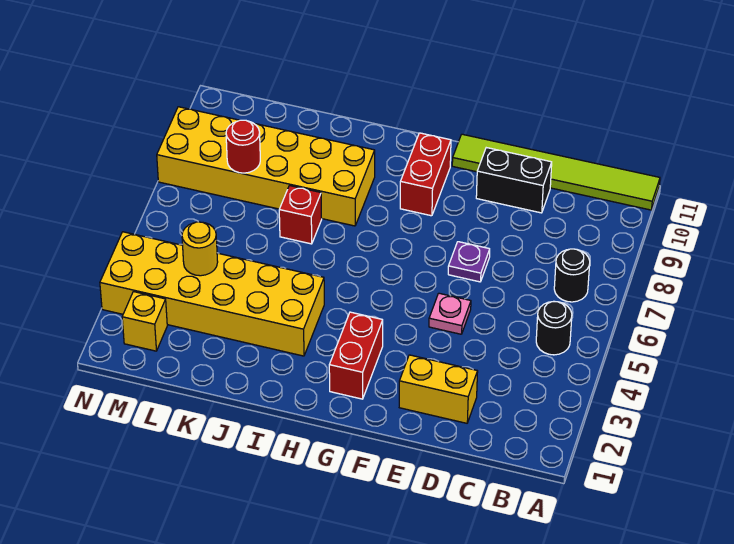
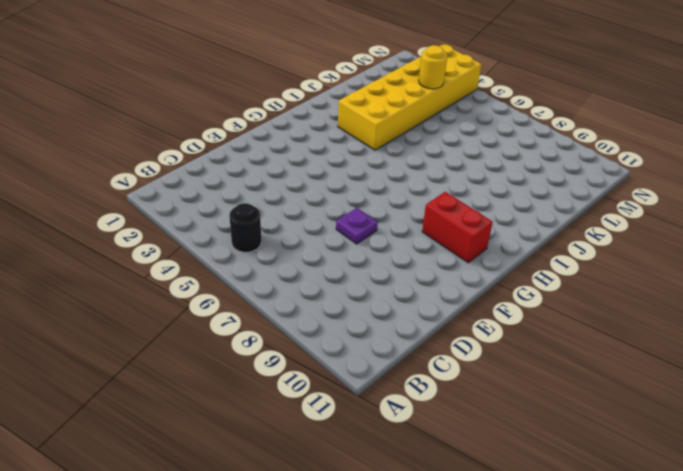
none -> lime tile A11:F11 level 1
none -> black round brick B7 level 1
none -> yellow brick D2:E2 level 1

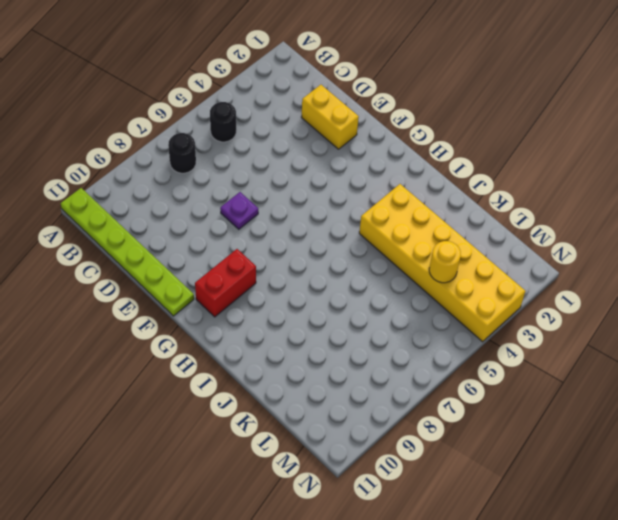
lime plate A11:F11 level 1 -> lime tile A11:F11 level 1
none -> black brick D10:E10 level 1
none -> pink plate E5 level 1
none -> red brick G2:G3 level 1

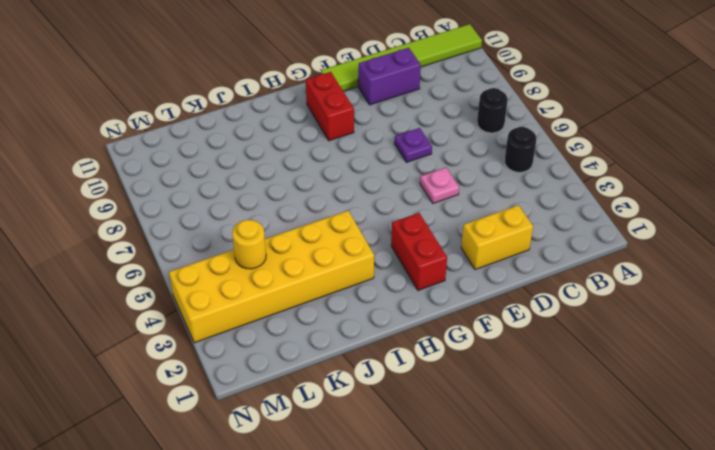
purple brick D10:E10 level 1 -> black brick D10:E10 level 1
none -> yellow brick I8:N9 level 1
none -> red brick J7 level 1
none -> yellow brick M2 level 1

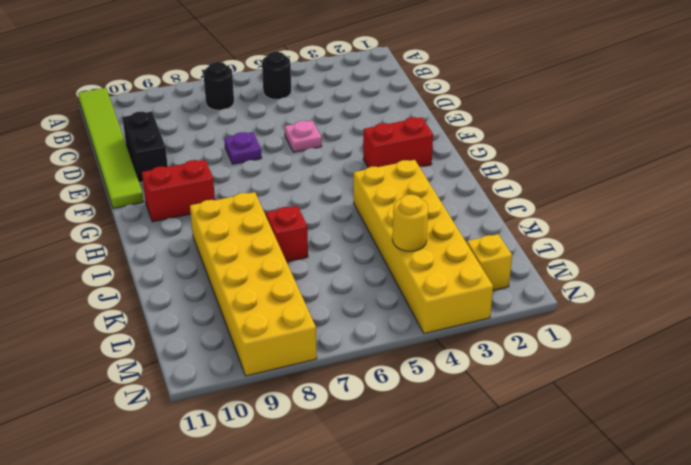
none -> yellow brick D2:E2 level 1
none -> red round brick L8 level 2

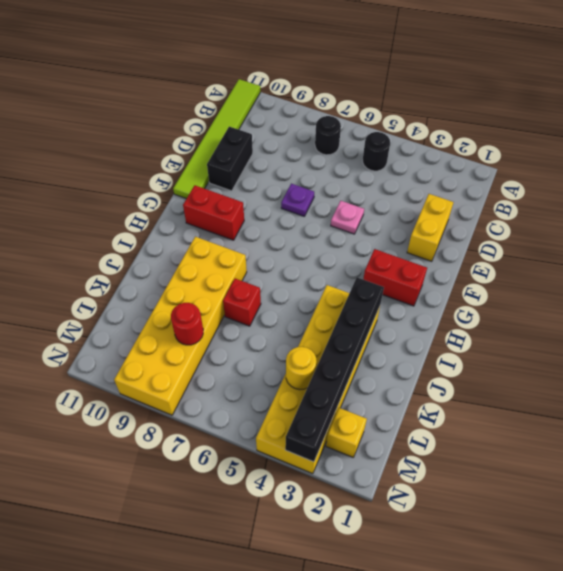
black brick I3:N3 level 2 -> none

